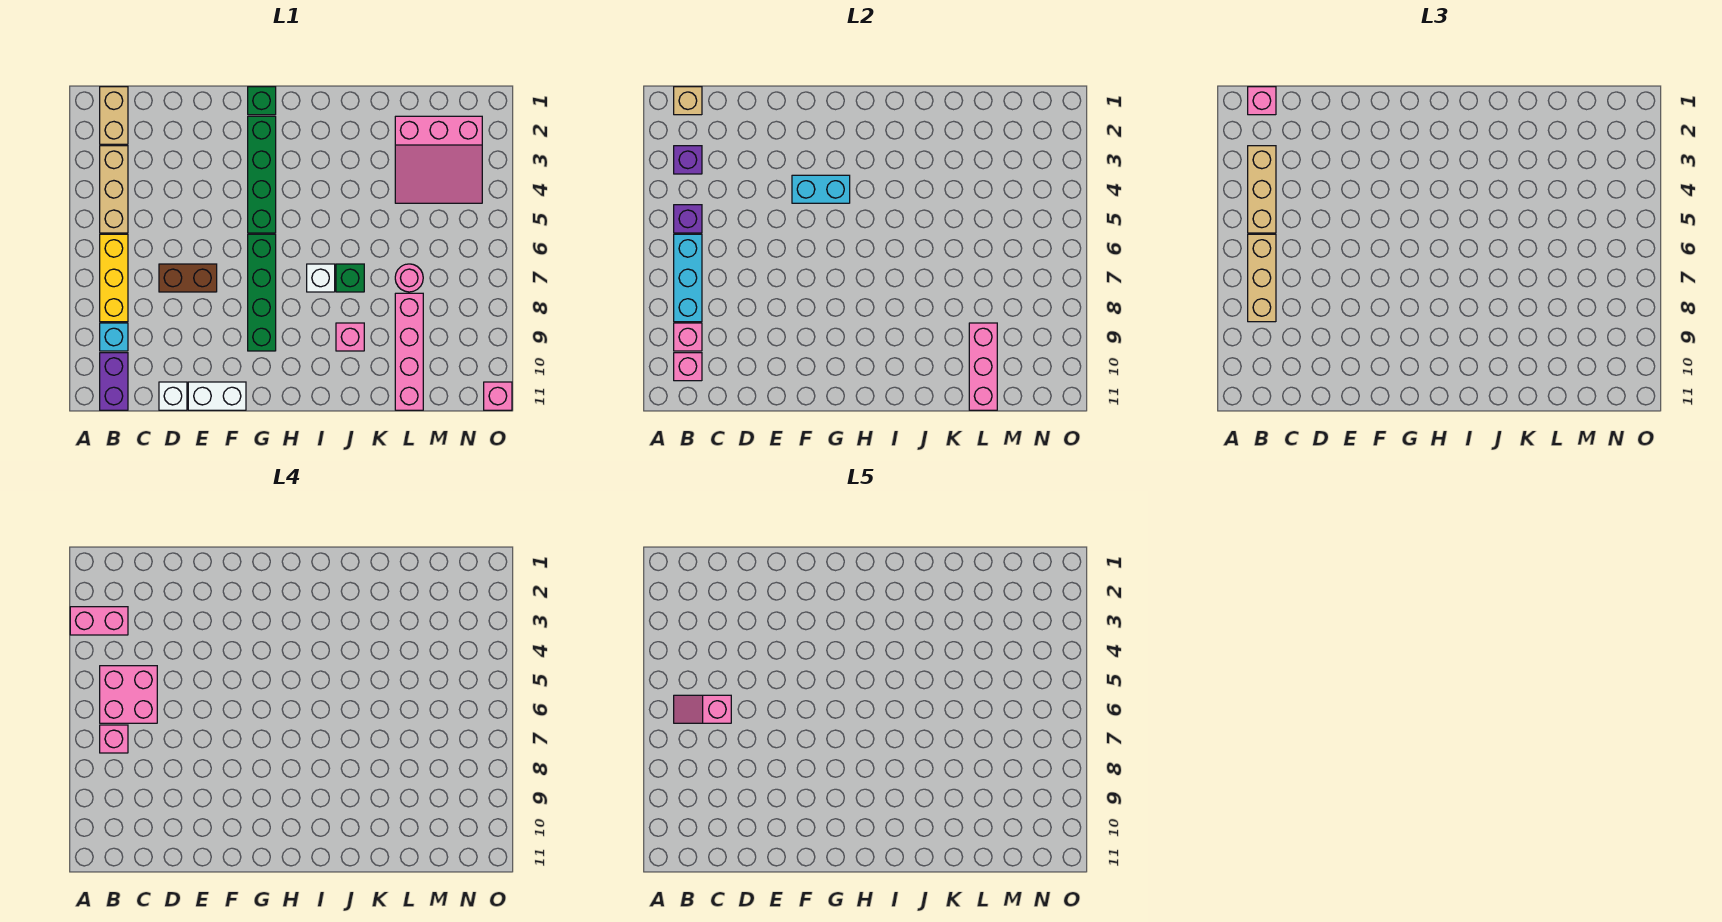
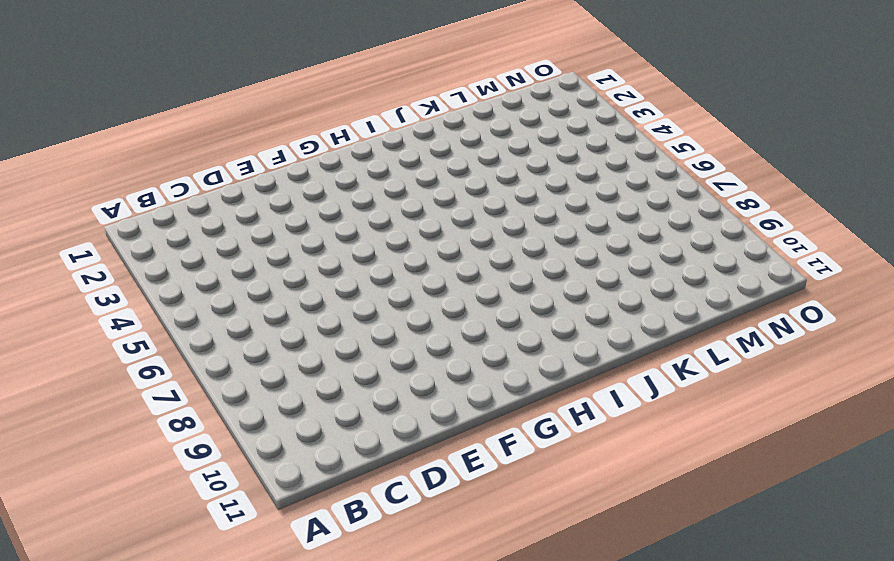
none -> tan brick B1:B2 level 1
none -> tan brick B3:B5 level 1
none -> yellow brick B6:B8 level 1
none -> cyan brick B9 level 1

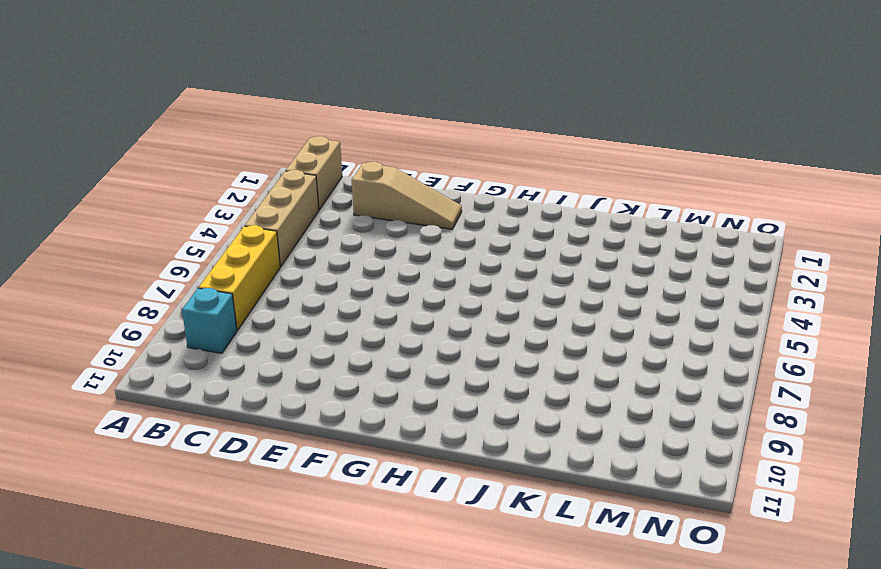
tan slope D2:F2 level 1 top D -> none
none -> purple brick B10:B11 level 1
none -> brown brick D7:E7 level 1
none -> white brick D11 level 1
none -> white brick E11:F11 level 1

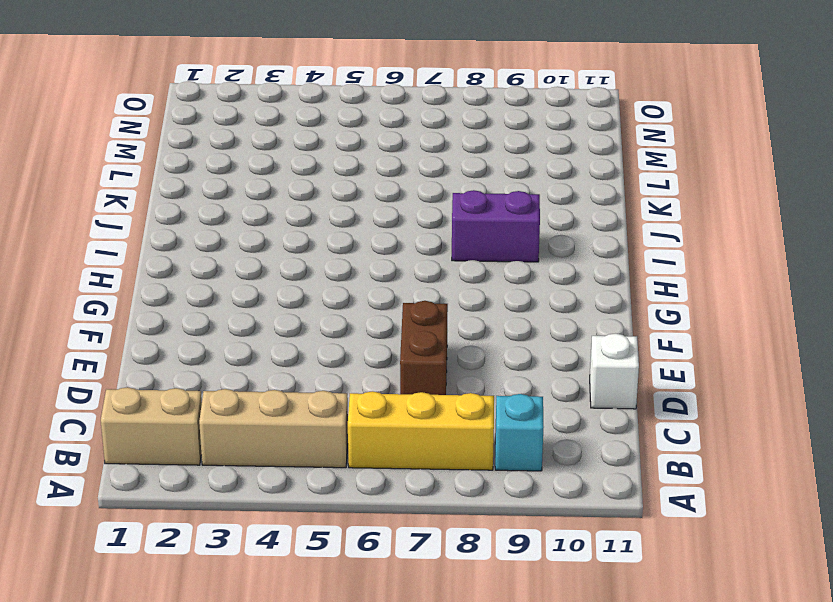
purple brick I8:I9 level 1 -> purple brick B10:B11 level 1
none -> white brick E11:F11 level 1
none -> green brick G1 level 1
none -> green brick G2:G5 level 1
none -> green brick G6:G9 level 1

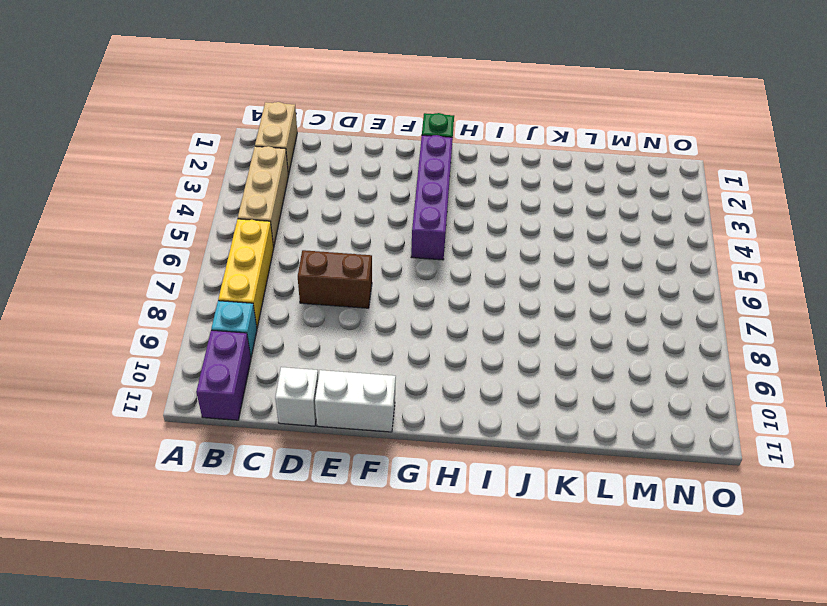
purple brick G2:G5 level 1 -> green brick G2:G5 level 1
none -> green brick G6:G9 level 1
none -> white brick I7 level 1
none -> green brick J7 level 1
none -> pink brick J9 level 1

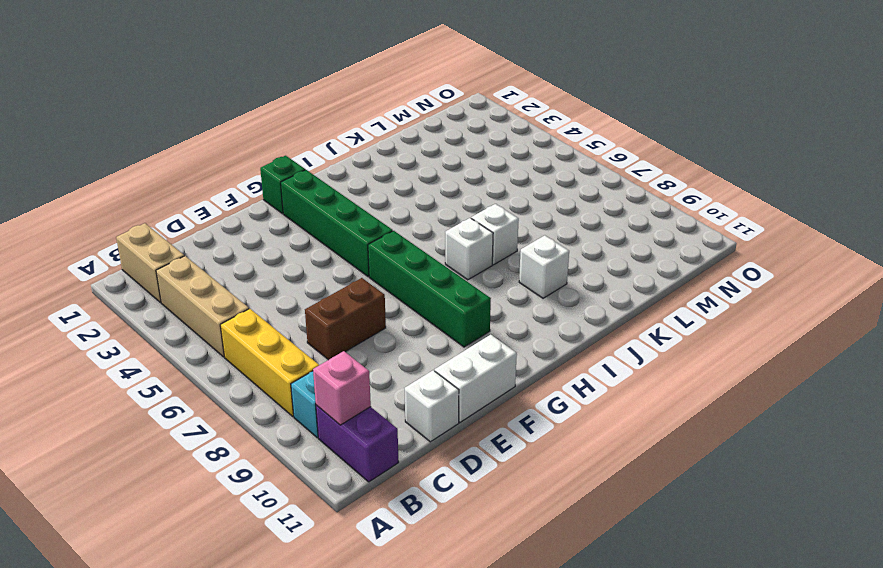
white brick J7 level 1 -> green brick J7 level 1
white brick J9 level 1 -> pink brick J9 level 1
none -> pink slope L2:N4 level 1 top 2
none -> pink round brick L7 level 1
none -> pink brick L8:L11 level 1
none -> pink brick O11 level 1

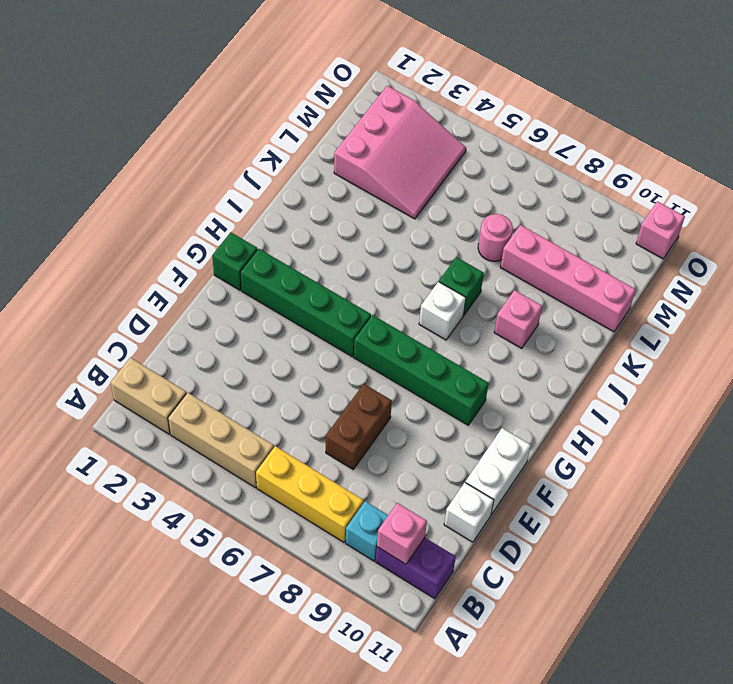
none -> tan brick B1 level 2
none -> purple brick B3 level 2
none -> purple brick B5 level 2
none -> cyan brick B6:B8 level 2

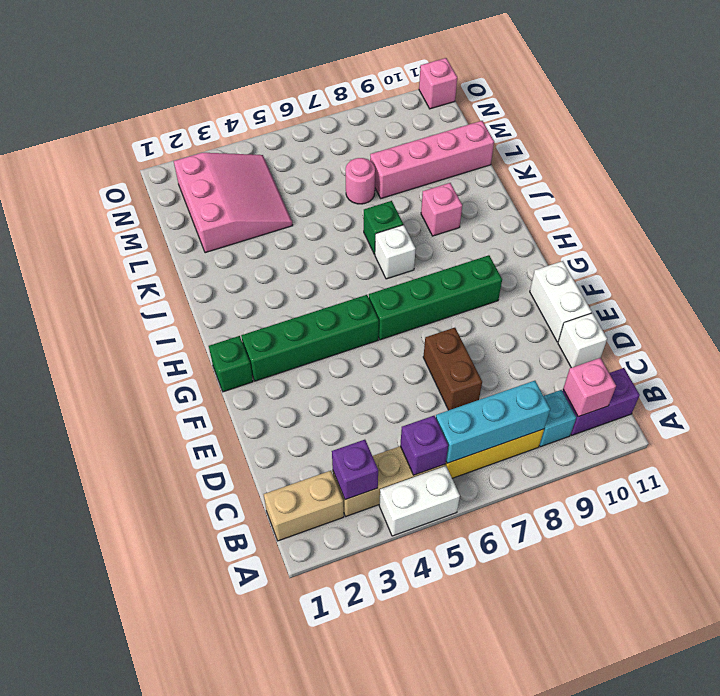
white brick A4:A5 level 1 -> none
none -> tan brick B1 level 2
none -> pink brick B9 level 2
none -> cyan brick F4:G4 level 2
none -> pink brick L9:L11 level 2

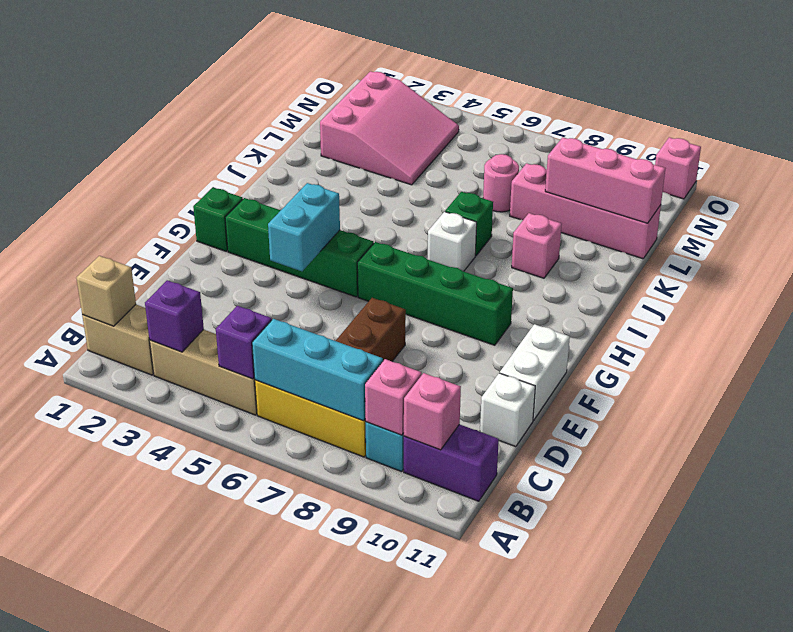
none -> pink brick B1 level 3
none -> tan brick B3:B5 level 3
none -> tan brick B6:B8 level 3
none -> pink brick A3:B3 level 4

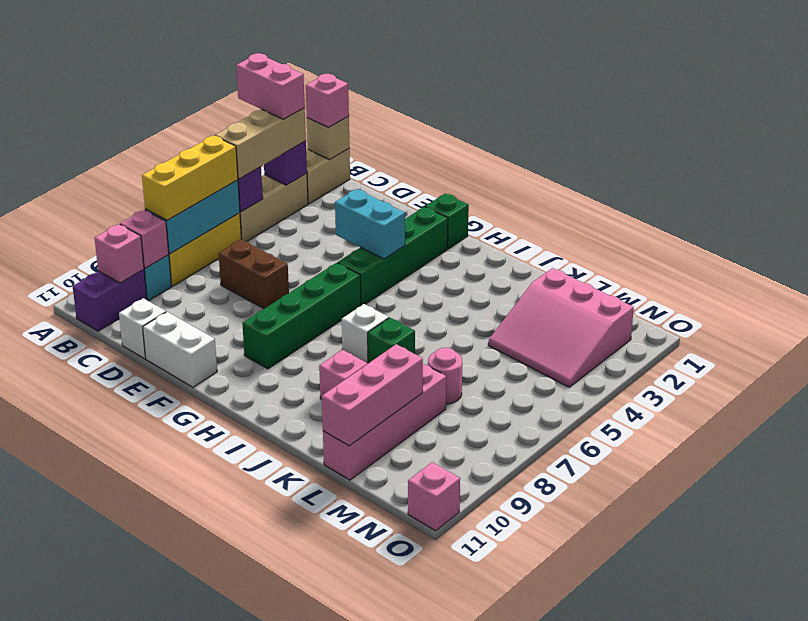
yellow brick B6:B8 level 3 -> tan brick B6:B8 level 3
none -> pink brick B5:C6 level 4
none -> pink brick B7 level 4
none -> pink slope B6:C6 level 5 top C

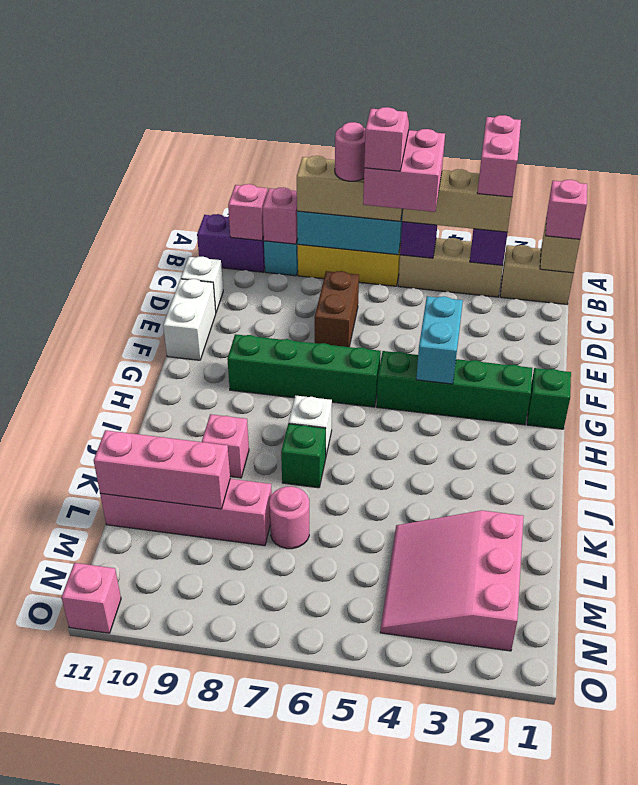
pink round brick B7 level 4 -> pink brick B7 level 4

